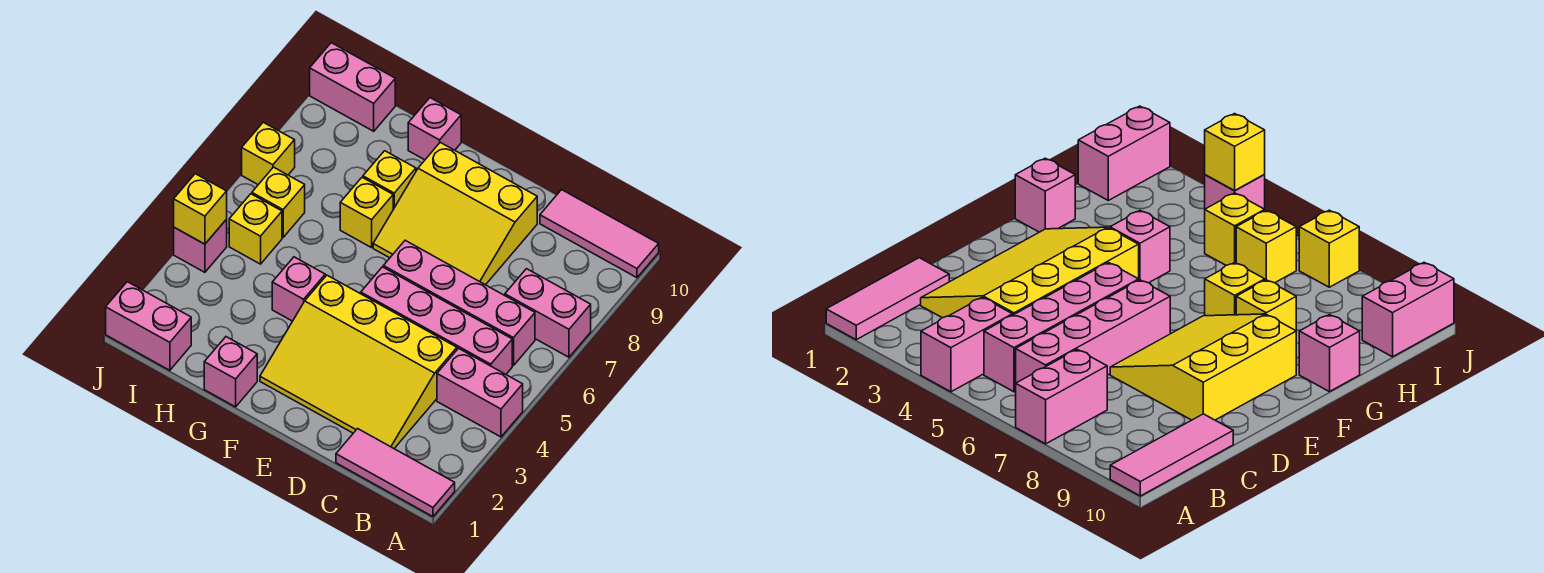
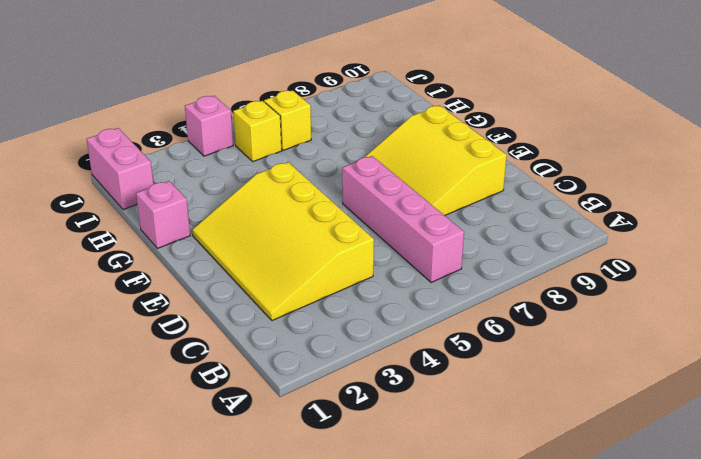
none -> pink tile A1:C1 level 1
none -> pink brick A4:B4 level 1
none -> pink brick A7:B7 level 1

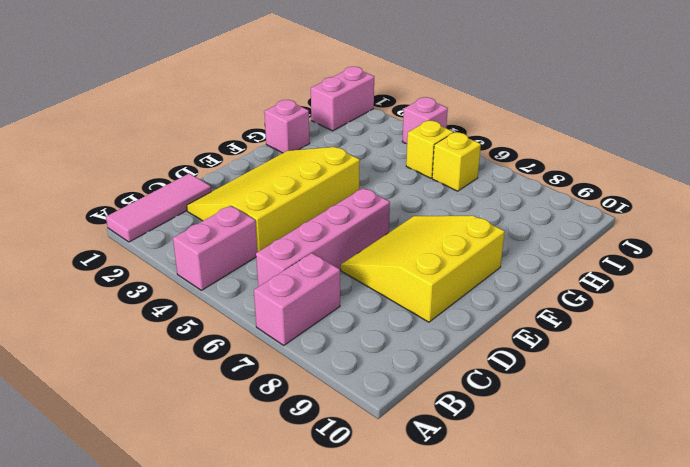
none -> pink tile A10:C10 level 1
none -> pink brick B5:E5 level 1
none -> pink brick G4 level 1

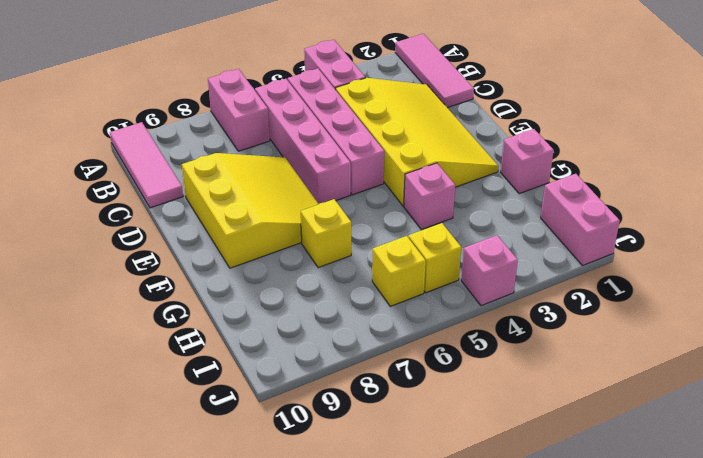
none -> yellow brick G8 level 1
none -> pink brick G10 level 1
none -> pink brick I10:J10 level 1

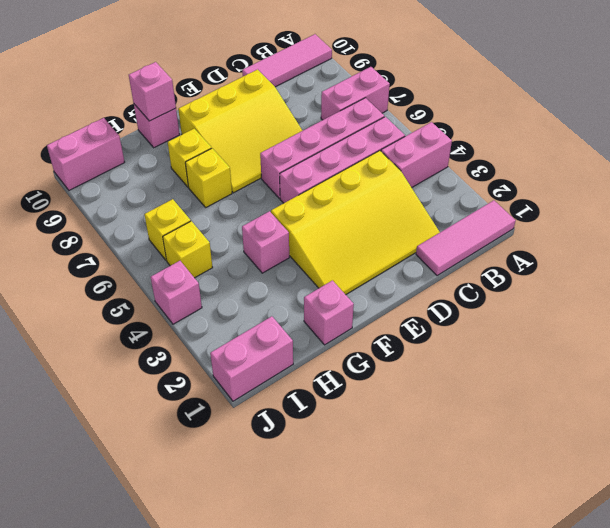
pink brick G10 level 2 -> none
none -> yellow brick J7 level 1
none -> yellow brick J4 level 2

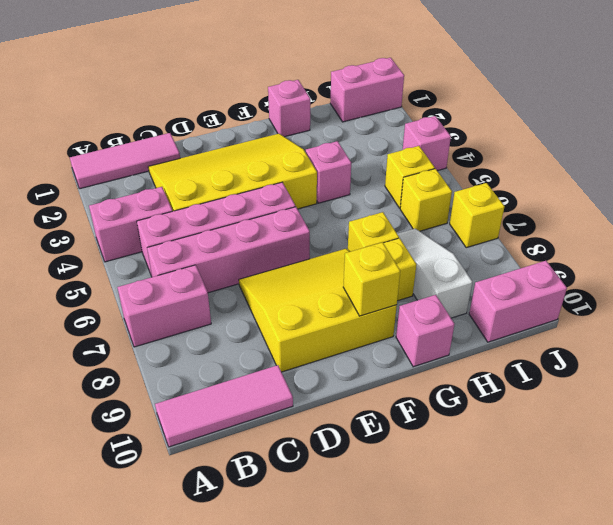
yellow brick F9 level 2 -> yellow brick J4 level 2
white slope H7:H9 level 1 top 9 -> none

